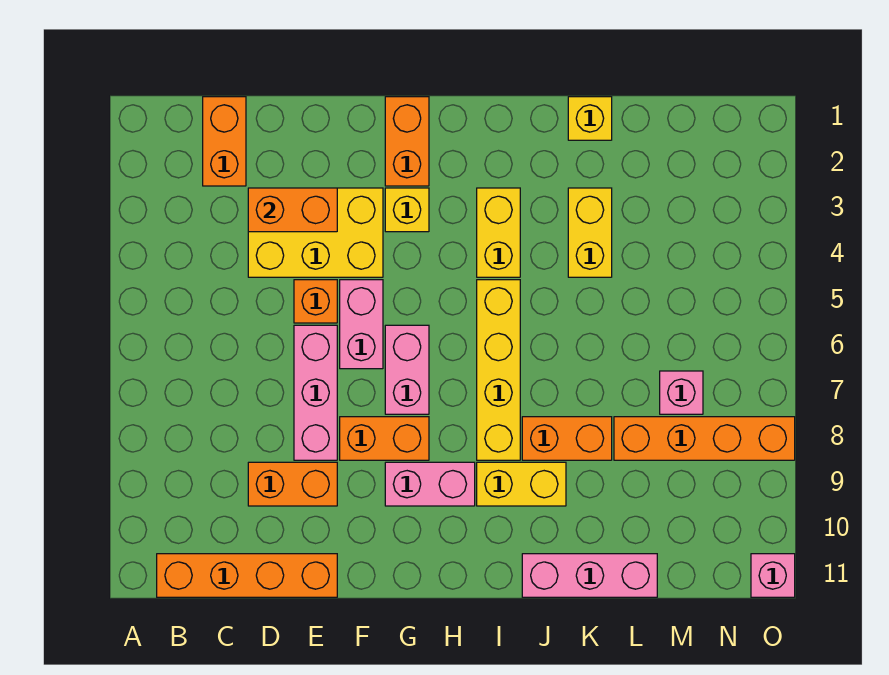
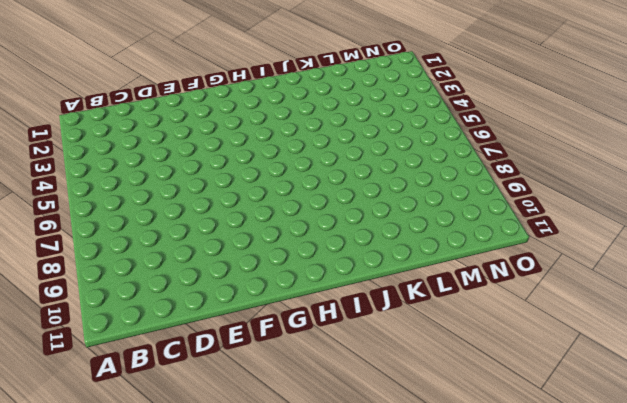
none -> orange brick B11:E11 level 1
none -> orange brick C1:C2 level 1
none -> yellow brick D3:F4 level 1

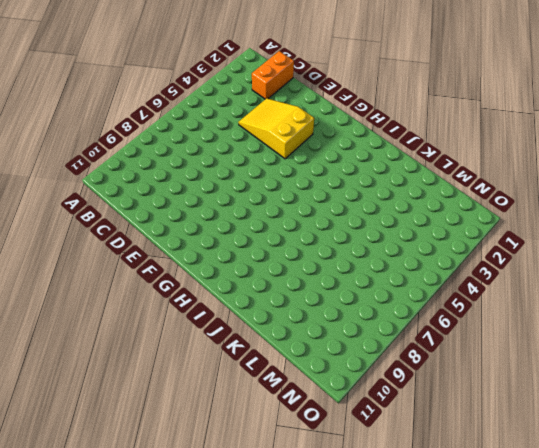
yellow slope D3:F4 level 1 top F -> yellow brick D3:F4 level 1
none -> orange brick B11:E11 level 1
none -> orange brick D9:E9 level 1
none -> orange brick E5 level 1

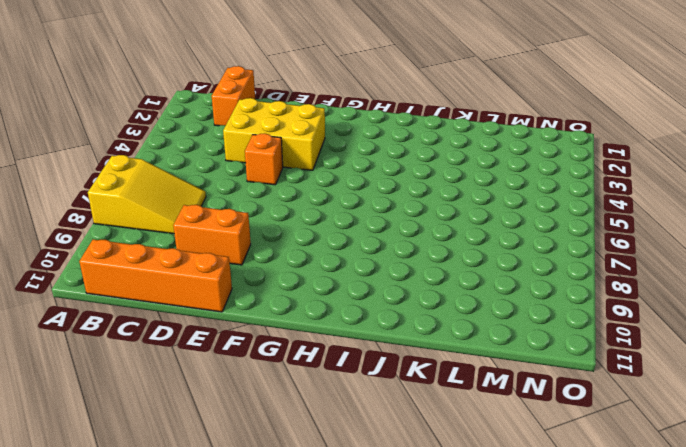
yellow slope A7:C8 level 1 top A -> none
none -> pink brick E6:E8 level 1
none -> pink brick F5:F6 level 1
none -> orange brick F8:G8 level 1

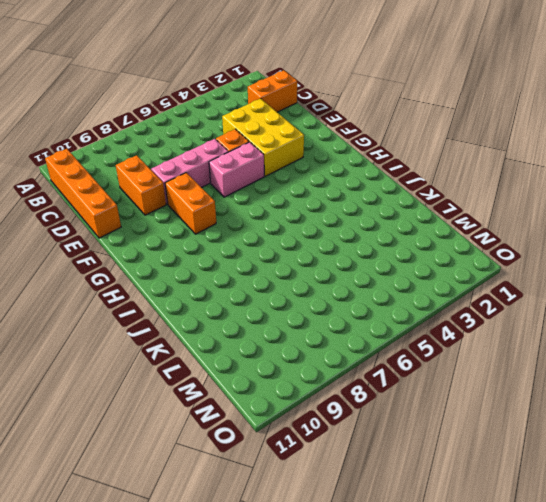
none -> orange brick G1:G2 level 1
none -> yellow brick G3 level 1
none -> pink brick G6:G7 level 1

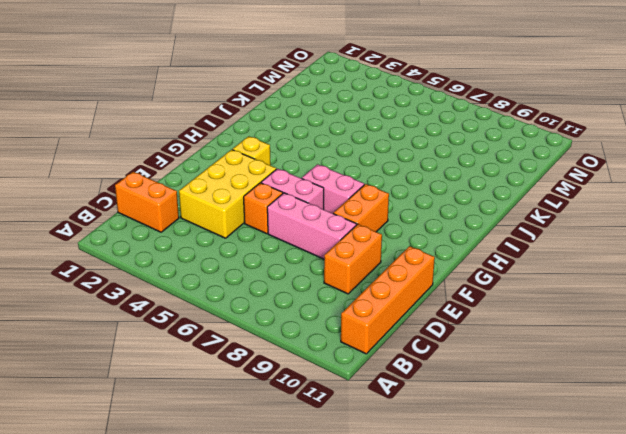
none -> orange brick G1:G2 level 1
none -> pink brick G9:H9 level 1
none -> yellow brick I3:I4 level 1

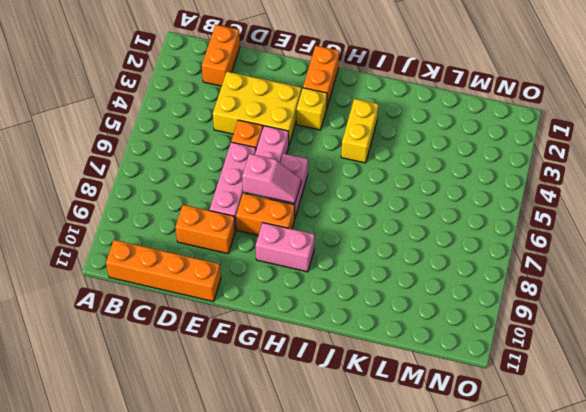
pink slope F7:G7 level 2 top F -> none
none -> yellow brick I5:I8 level 1
none -> yellow brick I9:J9 level 1
none -> orange brick J8:K8 level 1

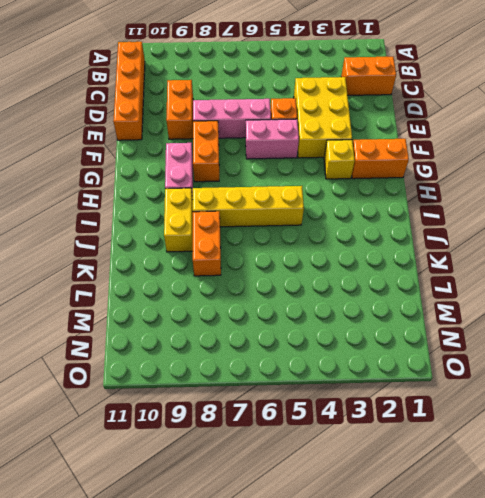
none -> pink brick G6:G7 level 1
none -> yellow brick I3:I4 level 1
none -> pink brick J11:L11 level 1

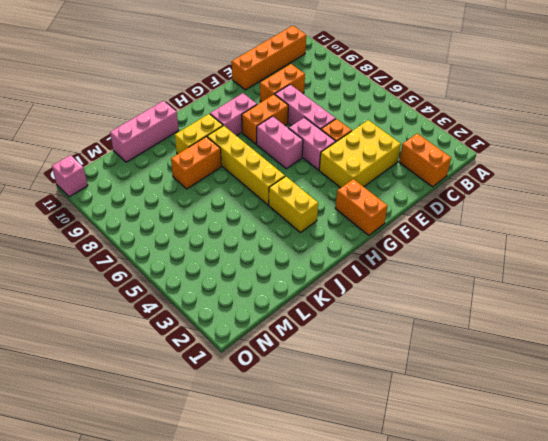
none -> yellow brick G3 level 1
none -> yellow brick K1 level 1
none -> yellow brick K3:K4 level 1

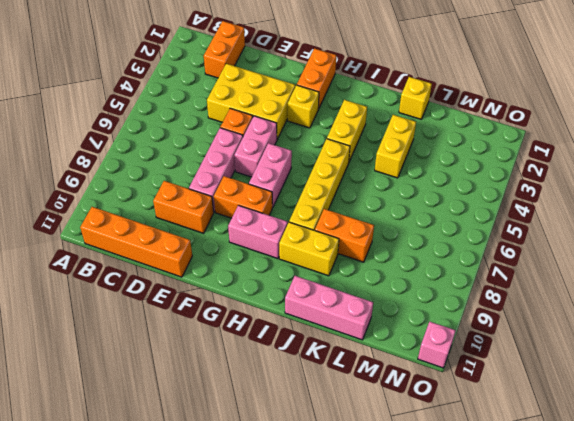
none -> orange brick L8:O8 level 1
none -> pink brick M7 level 1
none -> orange brick D3:E3 level 2

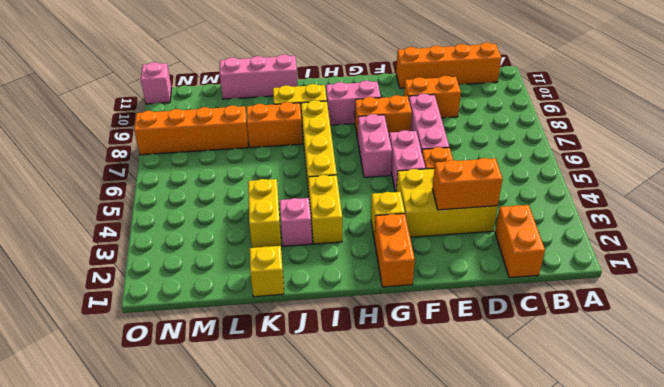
pink brick J3 level 1 -> pink brick M7 level 1

